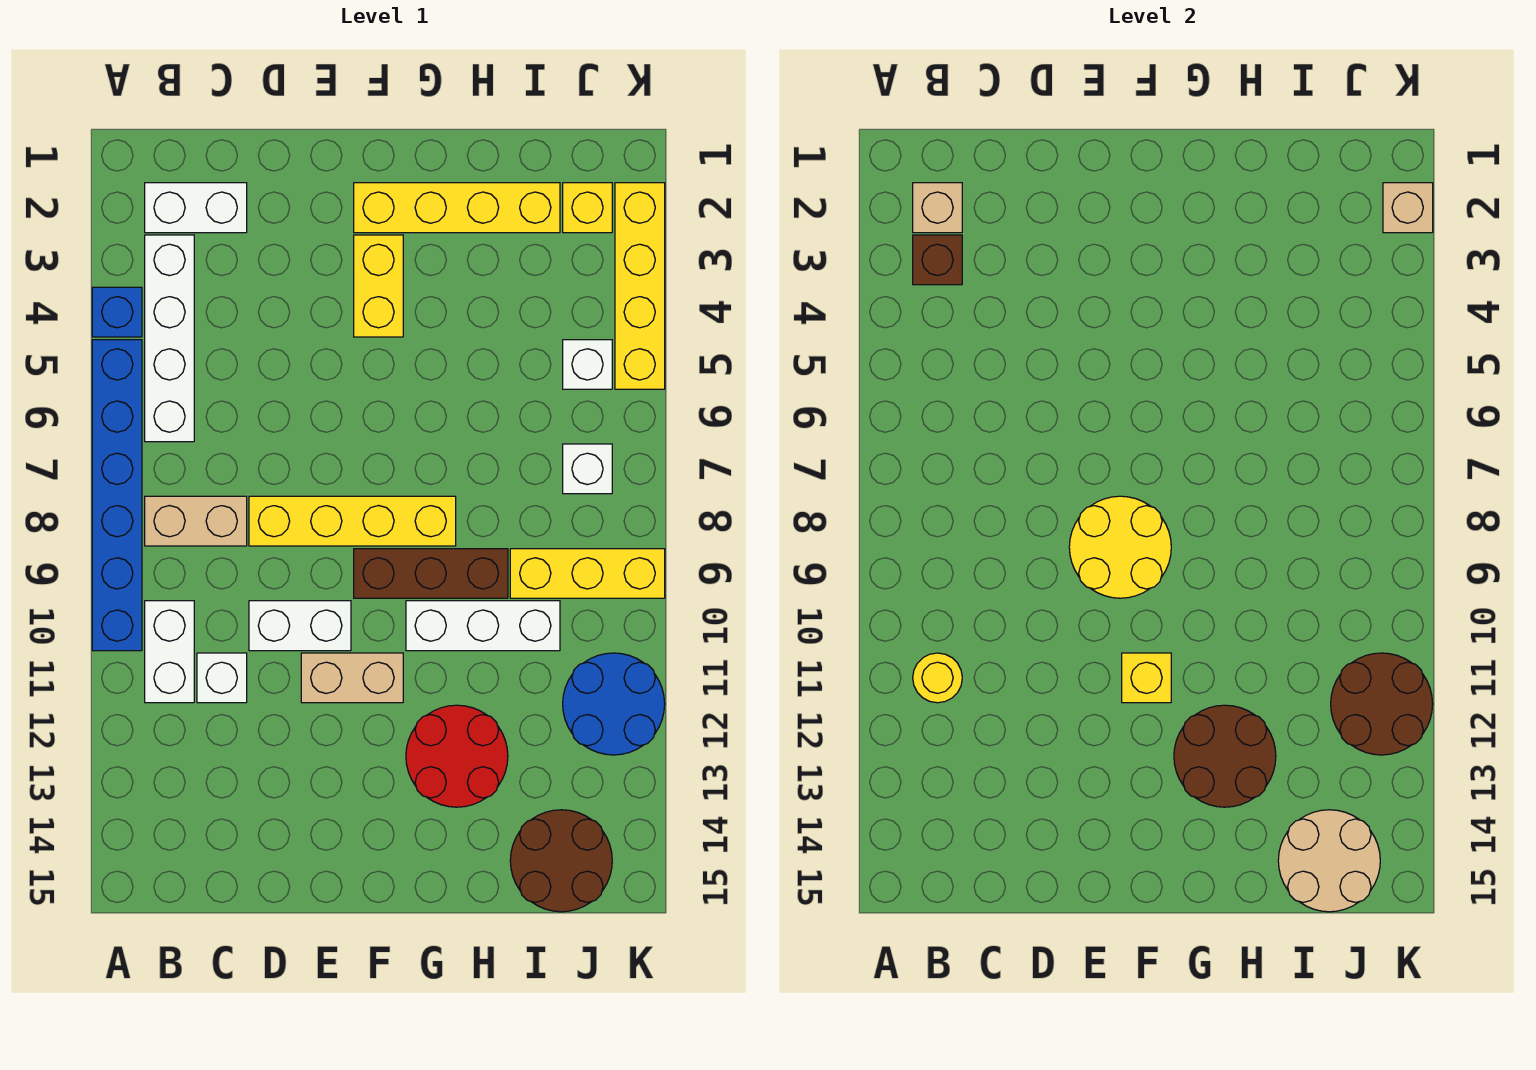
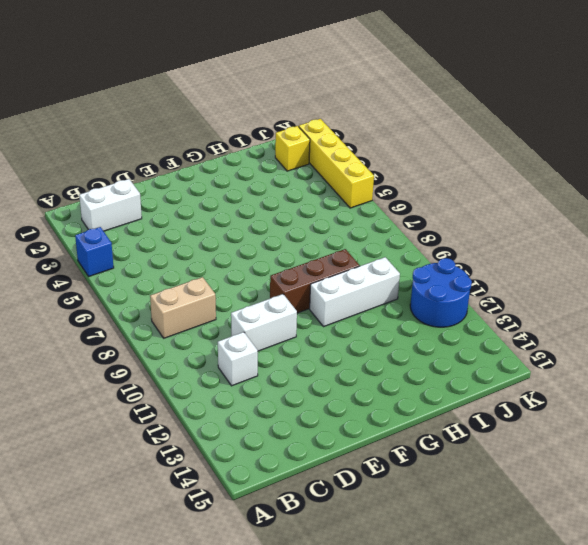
none -> blue brick A5:A10 level 1
none -> white brick B3:B6 level 1
none -> white brick B10:B11 level 1
none -> yellow brick D8:G8 level 1

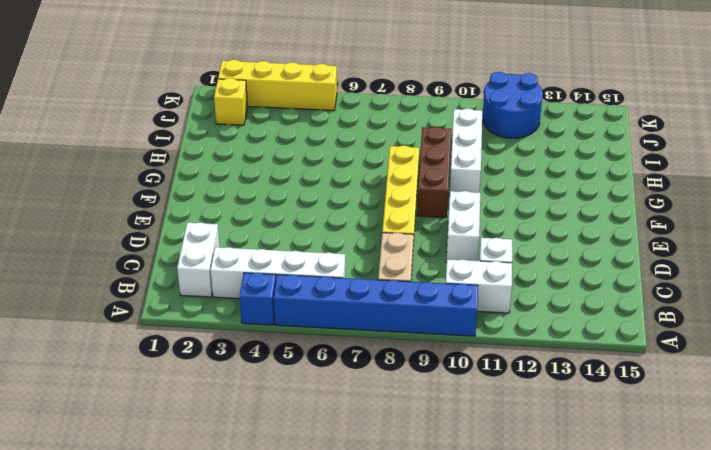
none -> tan brick E11:F11 level 1
none -> yellow brick F2:I2 level 1
none -> yellow brick F3:F4 level 1
none -> red round brick G12:H13 level 1

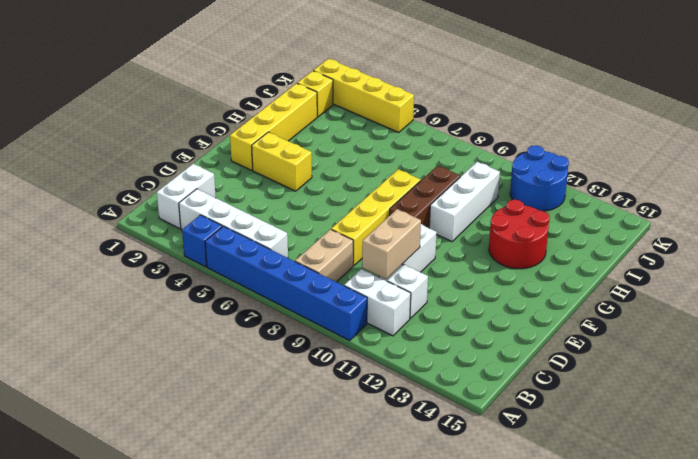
tan brick C10:D10 level 2 -> tan brick E11:F11 level 1
none -> yellow brick I9:K9 level 1
none -> brown round brick I14:J15 level 1
none -> white brick J5 level 1
none -> white brick J7 level 1

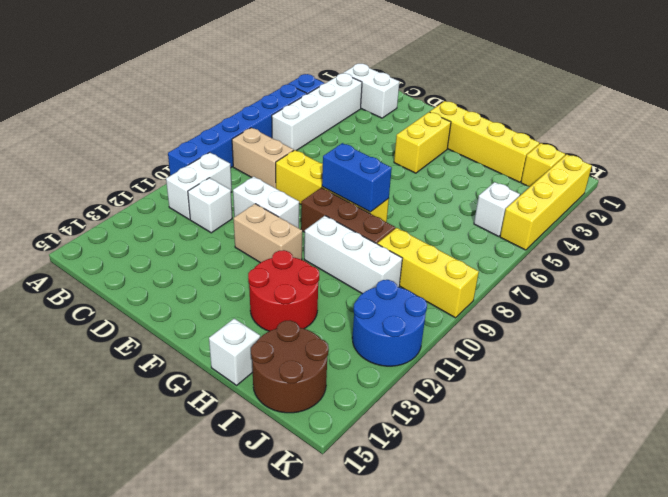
blue brick F8:G8 level 2 -> yellow round brick E8:F9 level 2
white brick H15 level 1 -> white brick J7 level 1
none -> tan brick B2 level 2
none -> brown brick B3 level 2
none -> yellow round brick B11 level 2
none -> yellow brick F11 level 2

